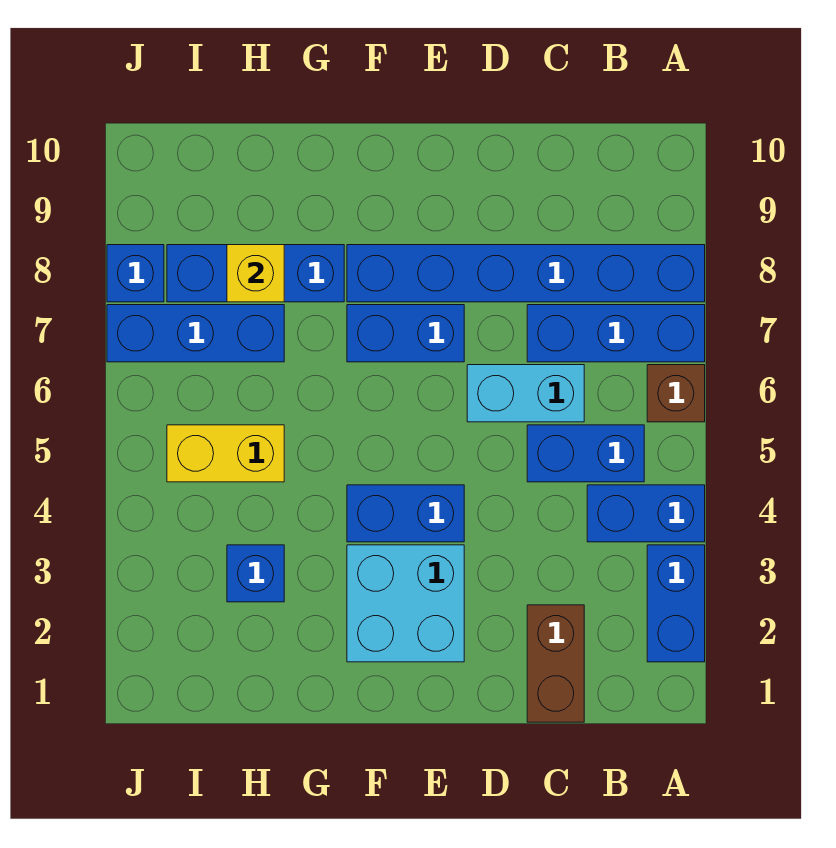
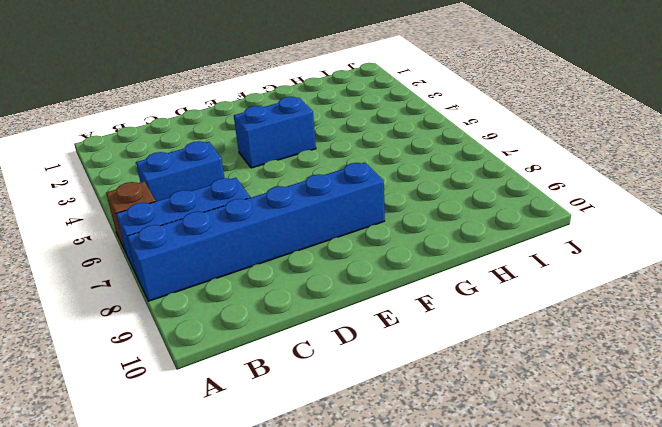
none -> blue brick A2:A3 level 1
none -> blue brick A4:B4 level 1
none -> brown brick C1:C2 level 1

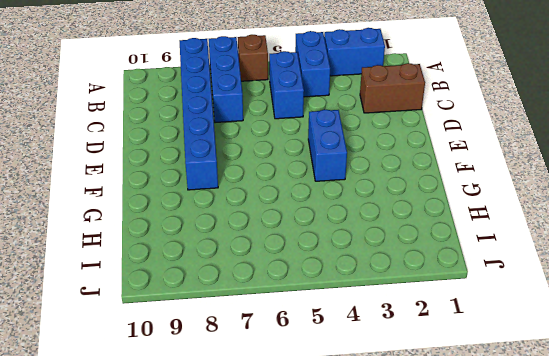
none -> cyan brick C6:D6 level 1
none -> cyan brick E2:F3 level 1
none -> blue brick E7:F7 level 1

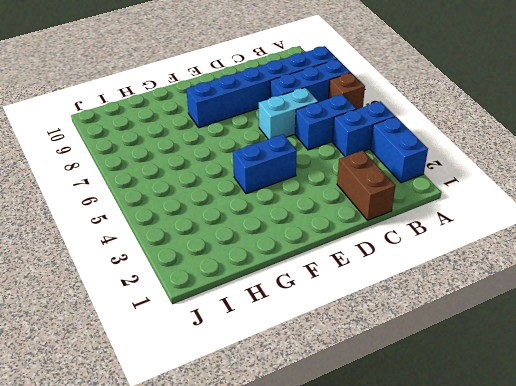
none -> cyan brick E2:F3 level 1
none -> blue brick E7:F7 level 1
none -> blue brick G8:I8 level 1

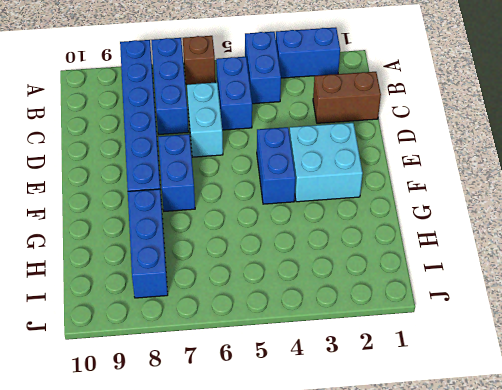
none -> blue brick H3 level 1
none -> yellow brick H5:I5 level 1
none -> blue brick H7:J7 level 1

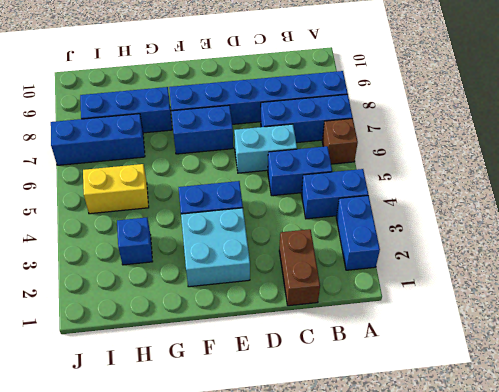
none -> blue brick J8 level 1
none -> yellow brick H8 level 2

